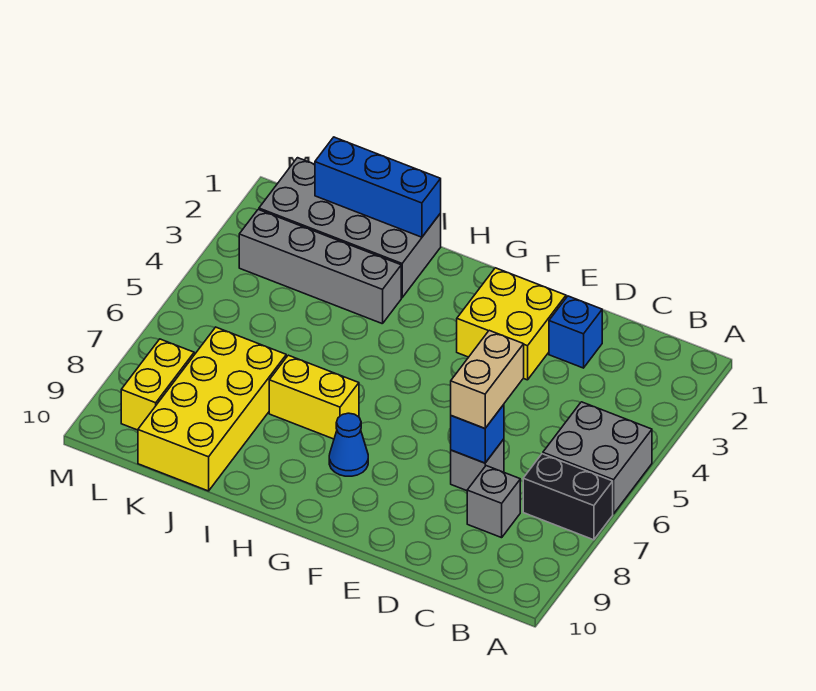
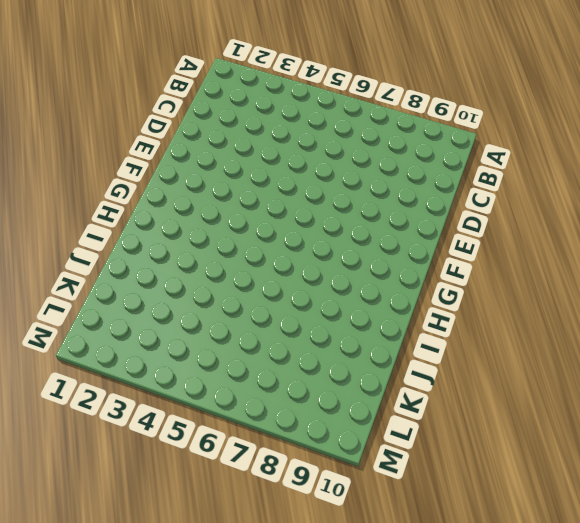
none -> grey brick A5:B6 level 1
none -> black brick A7:B7 level 1
none -> grey brick C8 level 1

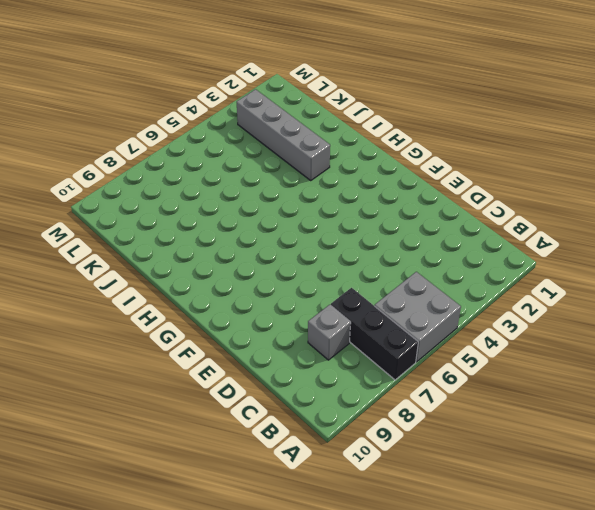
black brick A7:C7 level 1 -> black brick A7:B7 level 1
none -> blue brick D2 level 1
none -> grey brick D7 level 1
none -> yellow brick E2:F3 level 1

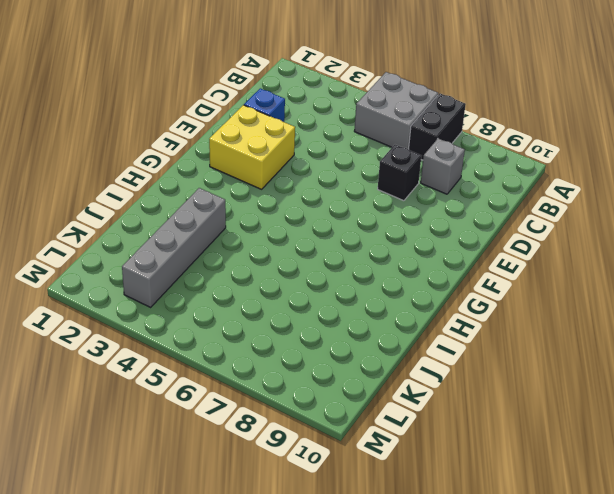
black brick D7 level 1 -> grey brick D7 level 1
none -> blue cone G8 level 1
none -> yellow brick H7:I7 level 1
none -> grey brick I1:L2 level 1

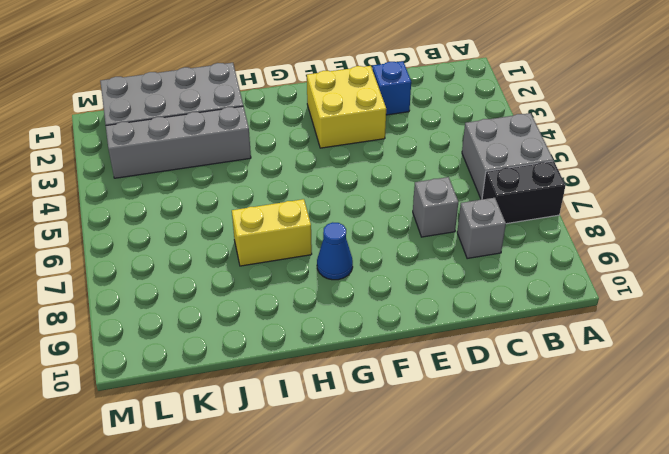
none -> yellow brick J7:K10 level 1
none -> yellow brick L8:L9 level 1
none -> blue brick D7 level 2

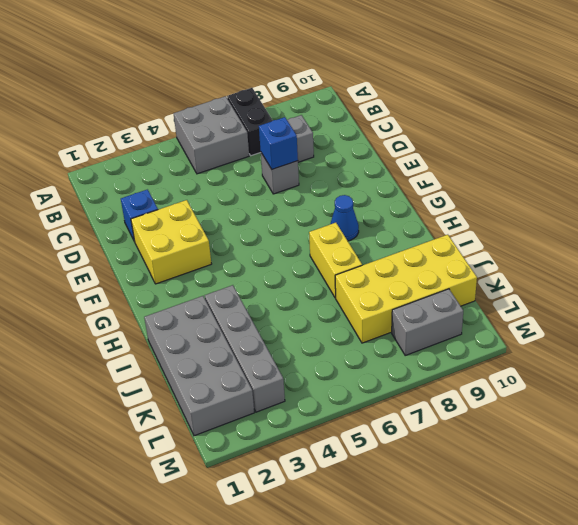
grey brick L8:L9 level 1 -> yellow brick L8:L9 level 1
none -> blue brick I1:K1 level 2
none -> tan brick D6:D7 level 3

